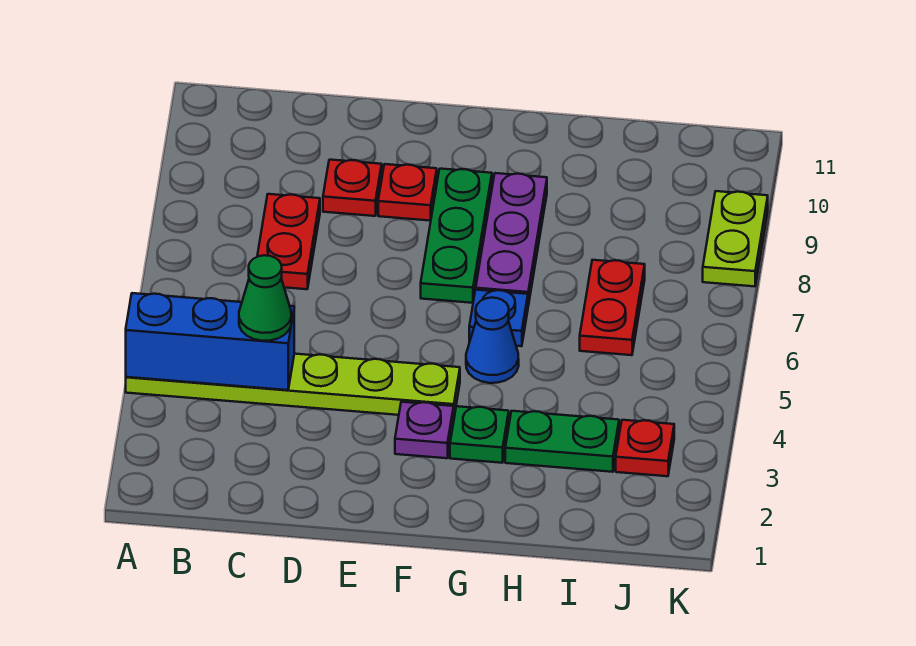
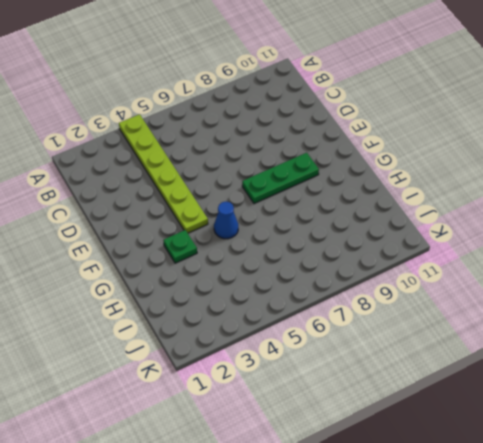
none -> red plate C7:C8 level 1
none -> red plate D9 level 1
none -> red plate E9 level 1

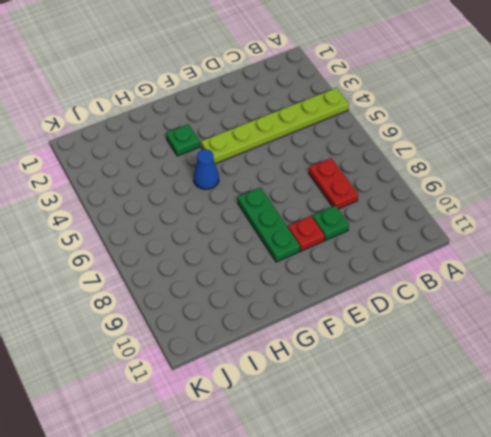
green plate D9 level 1 -> red plate D9 level 1
none -> purple plate F3 level 1
none -> blue plate G6 level 1
none -> purple plate G7:G9 level 1

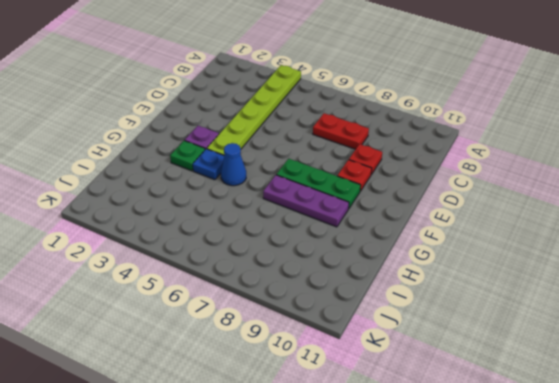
blue plate G4 level 1 -> blue plate G6 level 1
none -> green plate H3:I3 level 1
none -> red plate I6:I7 level 1
none -> red plate J3 level 1

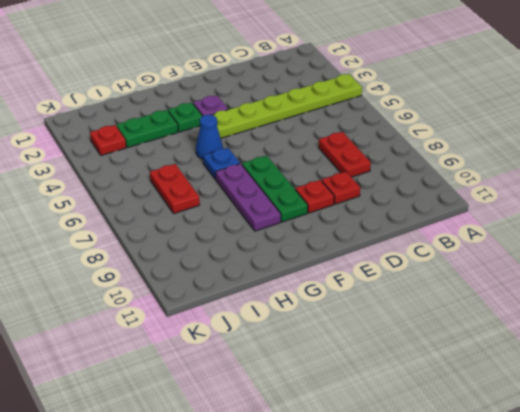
none -> lime plate K8:K9 level 1
none -> blue brick A4:C4 level 2
none -> green cone C4 level 3

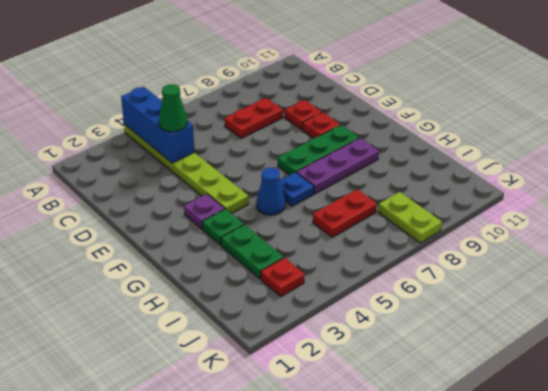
lime plate J8:K8 level 1 -> lime plate K8:K9 level 1

